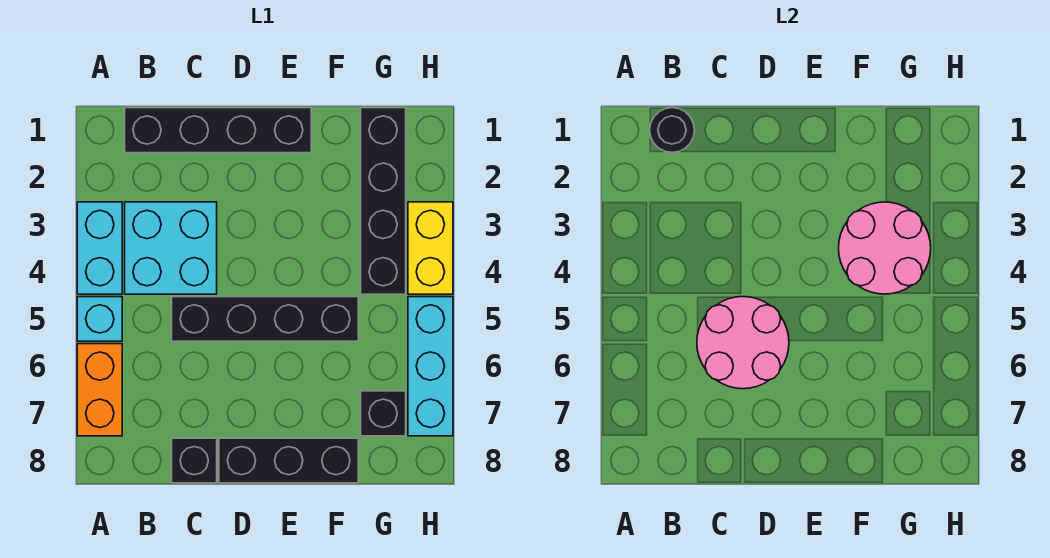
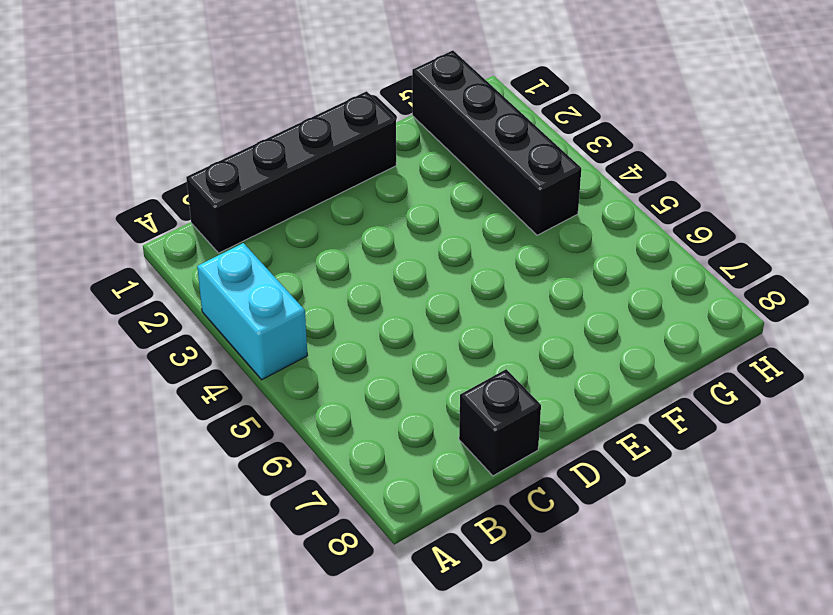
none -> cyan brick A5 level 1
none -> orange brick A6:A7 level 1
none -> cyan brick B3:C4 level 1

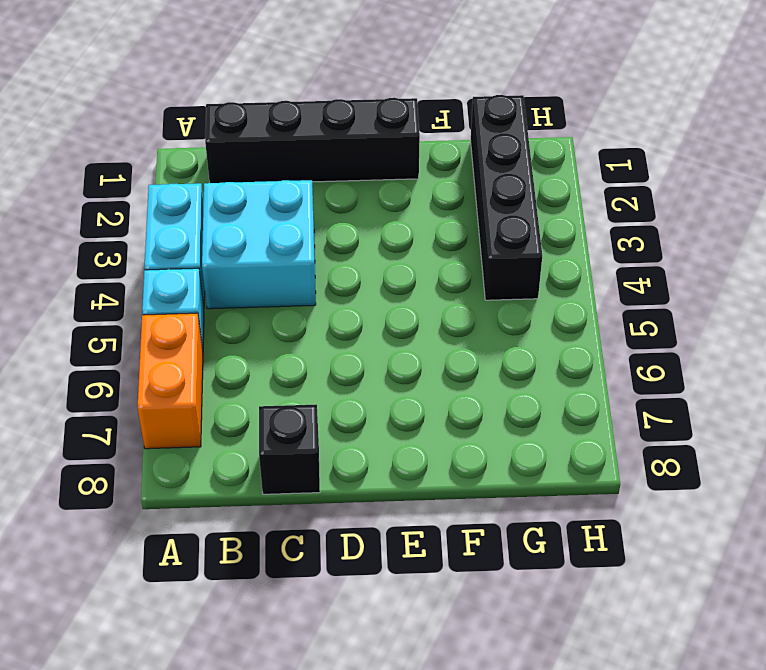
none -> black brick C5:F5 level 1
none -> black brick D8:F8 level 1
none -> black brick G7 level 1

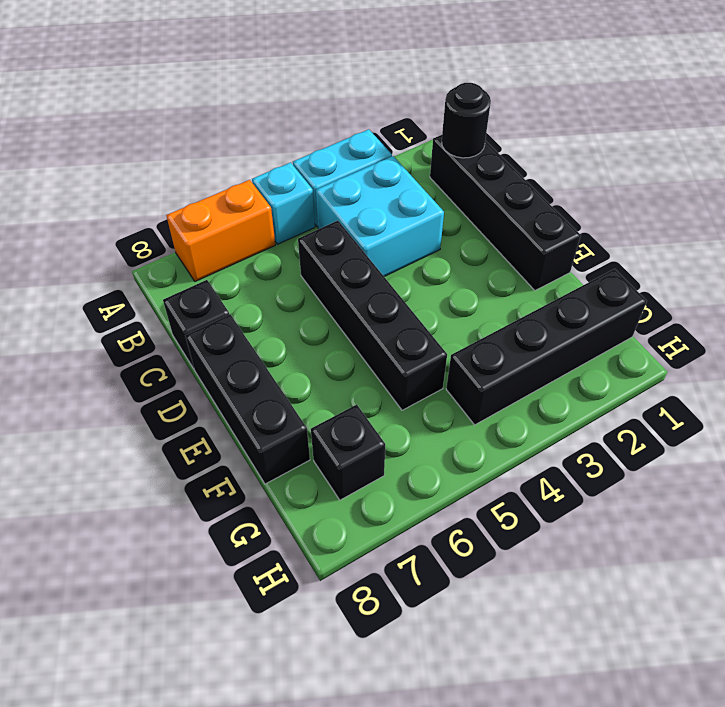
none -> yellow brick H3:H4 level 1
none -> cyan brick H5:H7 level 1
none -> pink round brick C5:D6 level 2

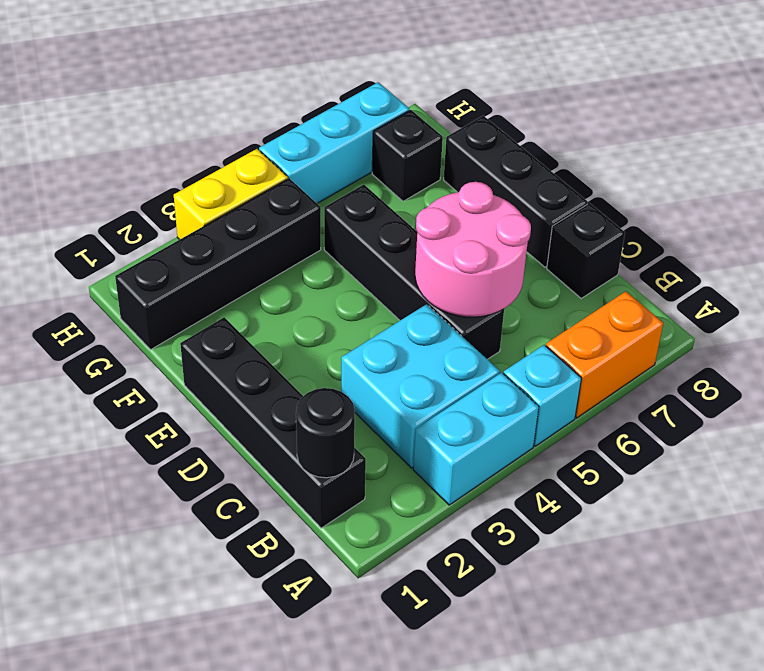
none -> pink round brick F3:G4 level 2

